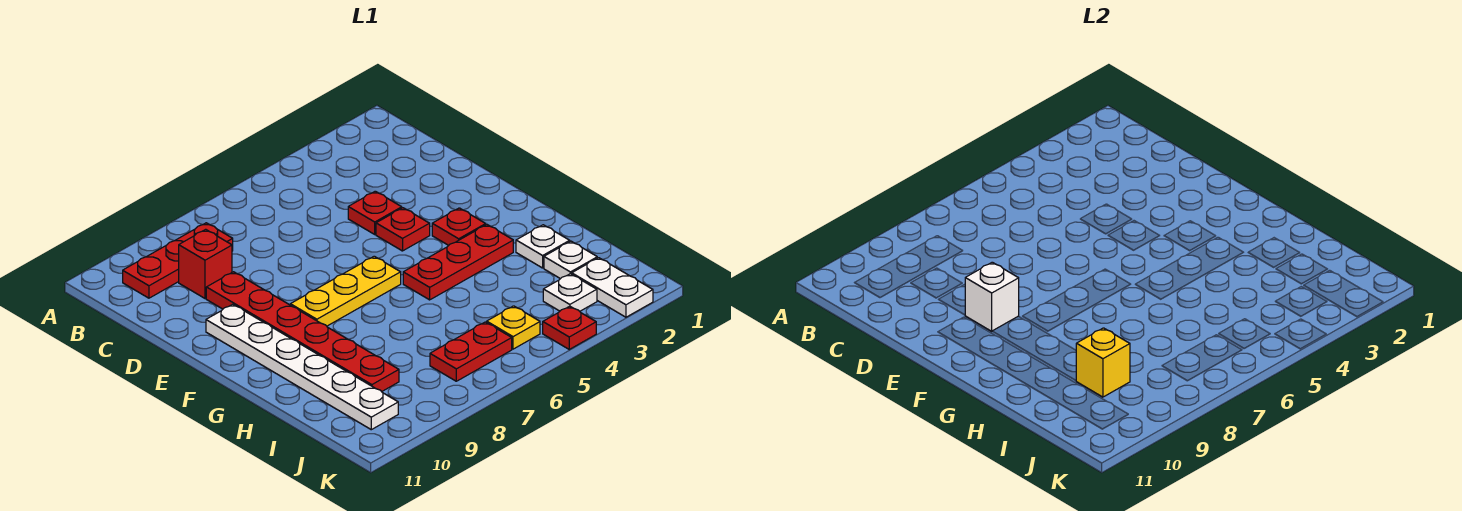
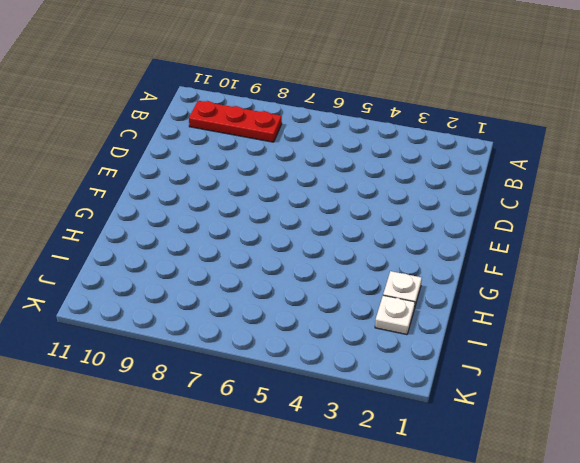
none -> red brick C9 level 1
none -> red plate D4 level 1
none -> red plate D9:I9 level 1

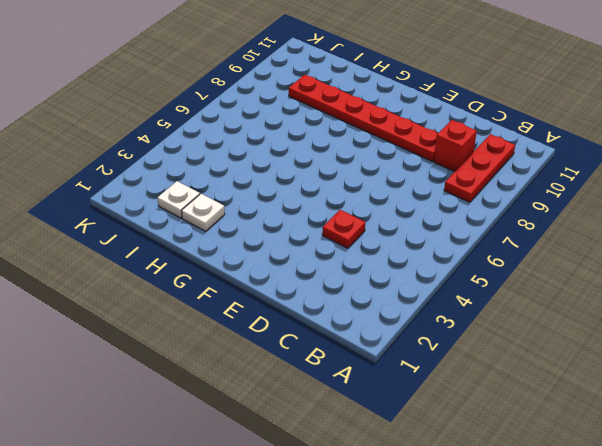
none -> red plate E4 level 1
none -> white plate E10:J10 level 1
none -> red plate F3 level 1

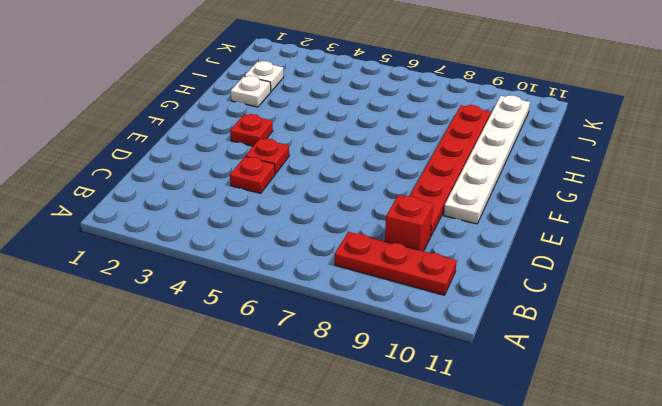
none -> yellow plate F6:F8 level 1
none -> red plate G3:G5 level 1
none -> white plate J2:K2 level 1

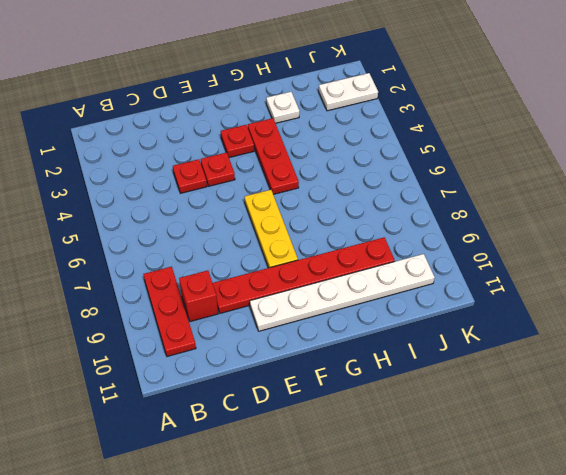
none -> white plate I2 level 1
none -> white plate J3 level 1
none -> yellow plate J5 level 1

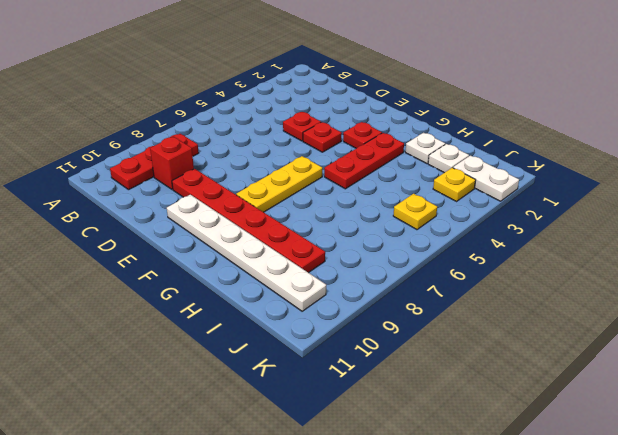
yellow plate J3 level 1 -> white plate J3 level 1
none -> red plate J6:J7 level 1
none -> red plate K4 level 1
none -> white brick E9 level 2

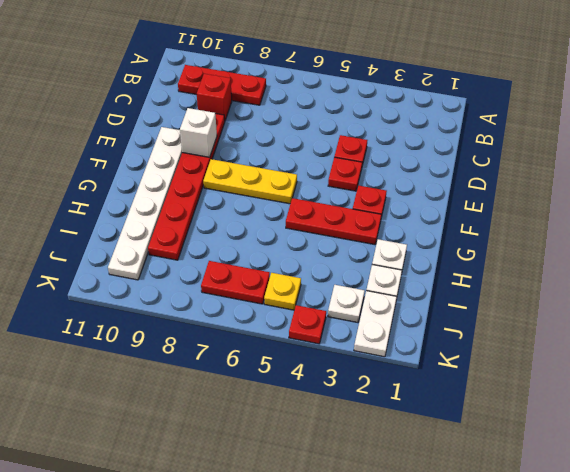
none -> yellow brick I9 level 2

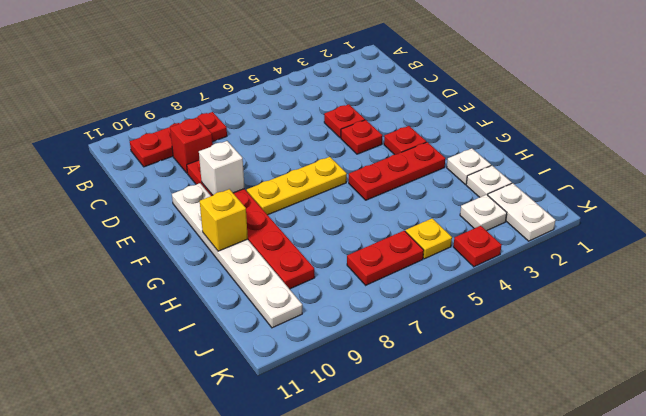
yellow brick G10 level 2 -> yellow brick I9 level 2

